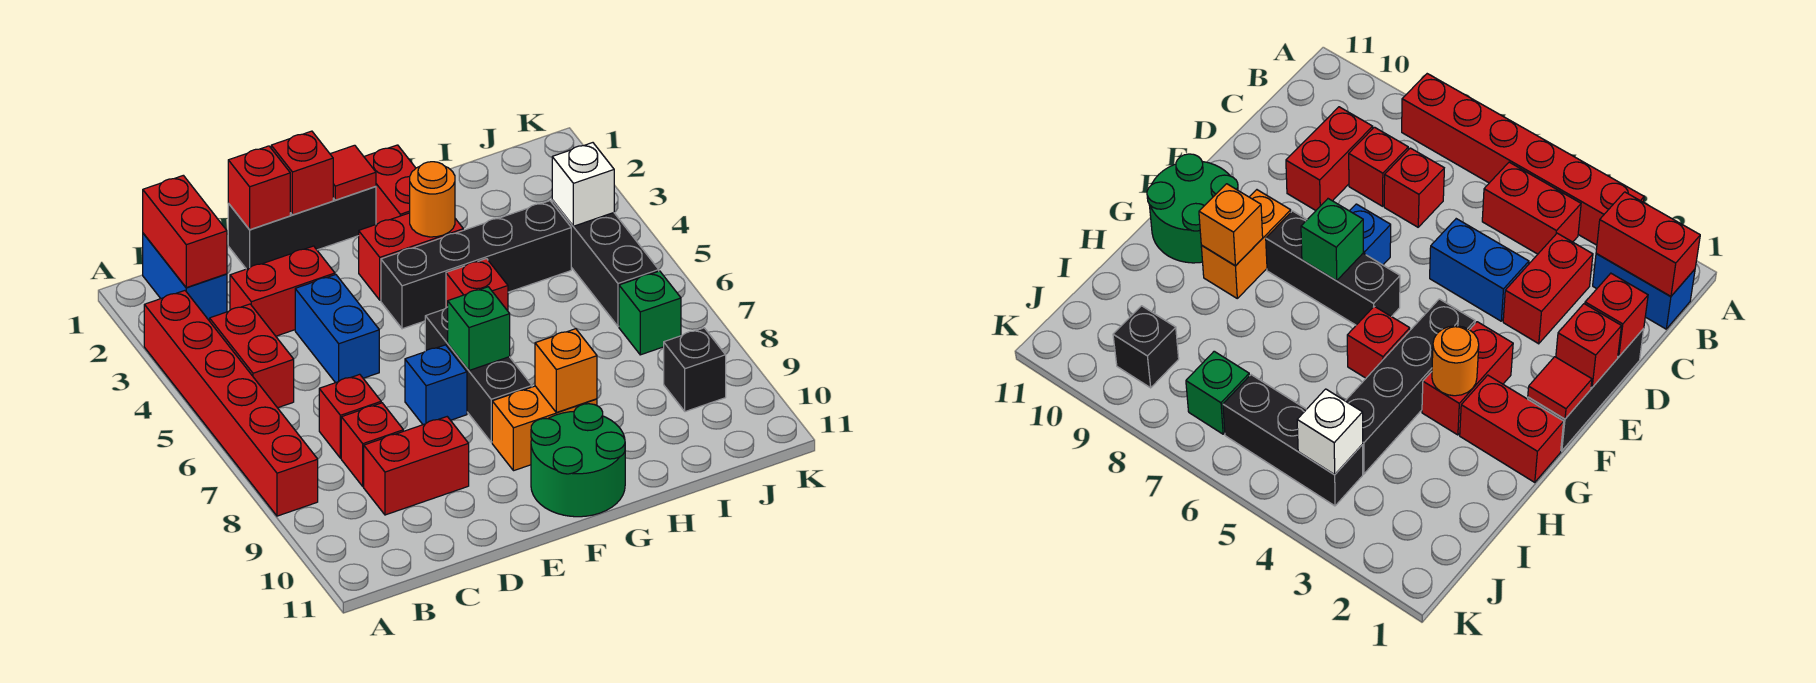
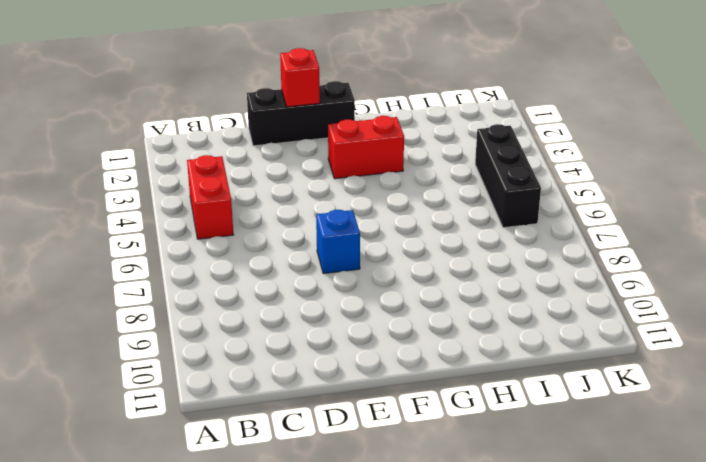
none -> red brick A3:A8 level 1
none -> blue brick B1:B2 level 1
none -> red brick C3:D3 level 1

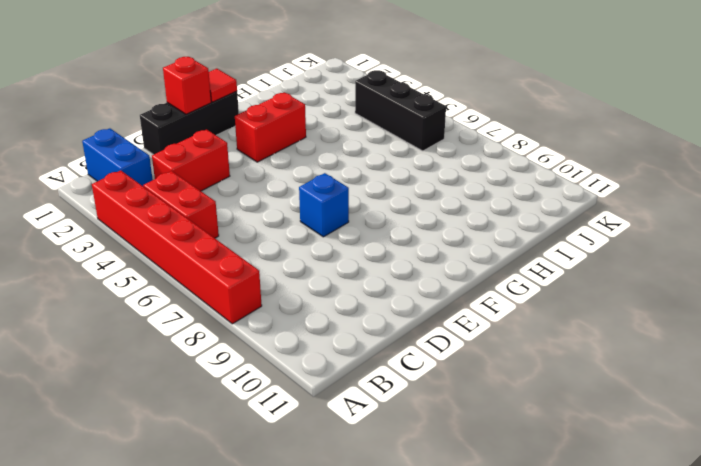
none -> red brick C7 level 1
none -> red brick C8 level 1
none -> red brick C9:D9 level 1

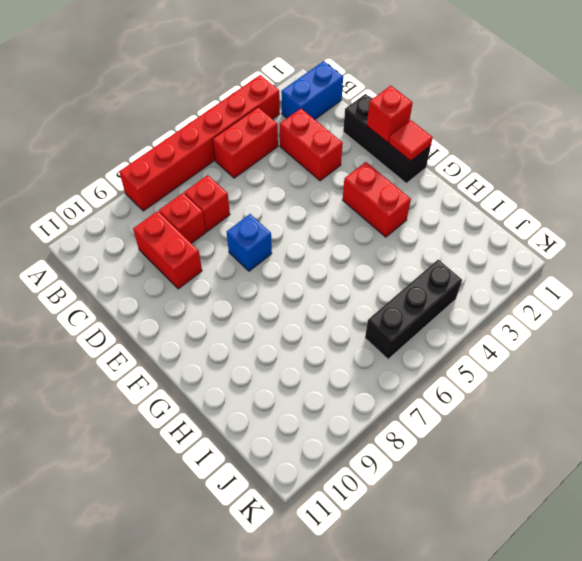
none -> blue brick D4:D5 level 1
none -> black brick F4:I4 level 1
none -> black brick F6:F8 level 1

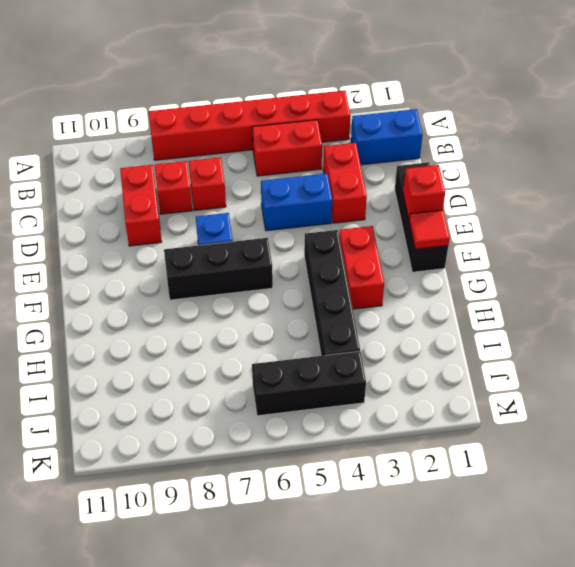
none -> orange brick F9:G9 level 1
none -> green round brick F10:G11 level 1
none -> red brick G1:G2 level 1

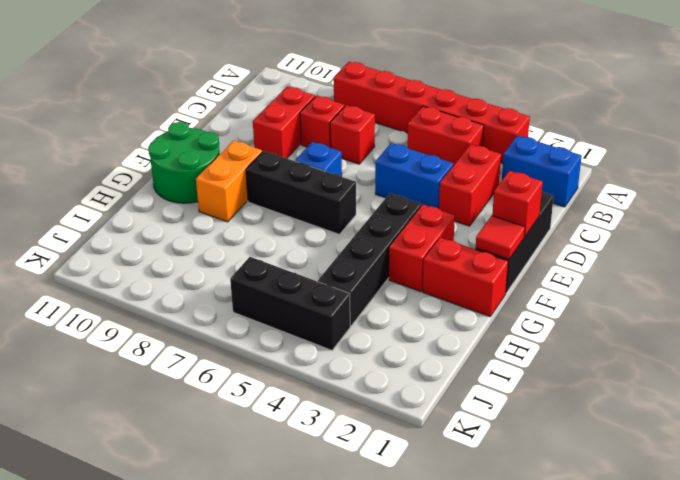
none -> red brick G5 level 1
none -> green brick J7 level 1
none -> black brick J9 level 1

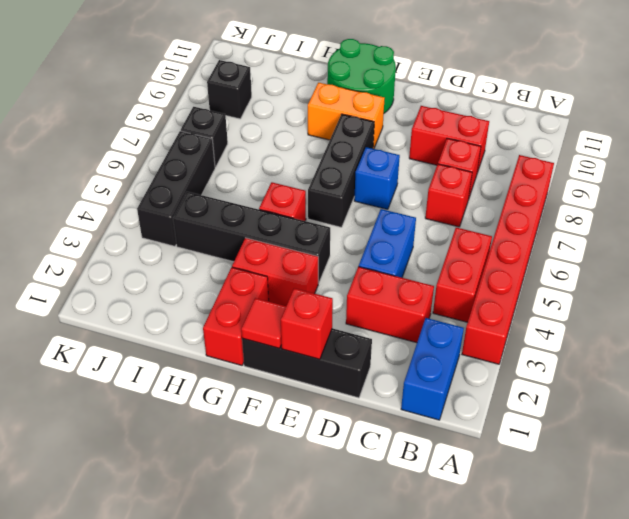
black brick J7 level 1 -> green brick J7 level 1
none -> red brick B1:B2 level 2
none -> red brick D1 level 2
none -> green brick F7 level 2

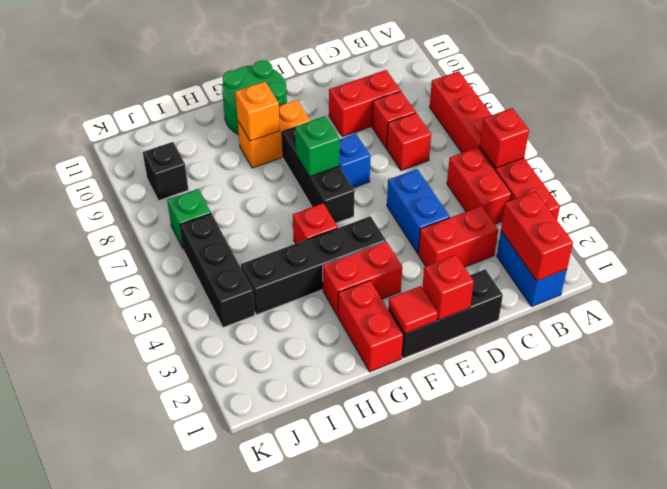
red brick A5 level 2 -> red brick D1 level 2
none -> orange round brick G3 level 2
none -> white brick J4 level 2

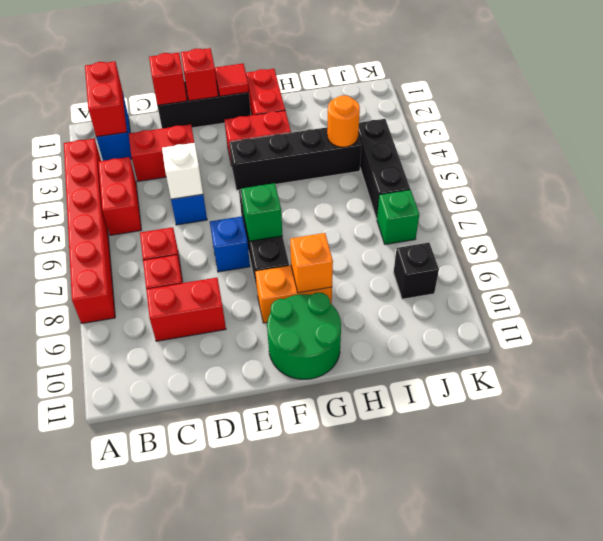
white brick D5 level 2 -> white brick J4 level 2
orange round brick I4 level 2 -> orange round brick G3 level 2
none -> red brick G5 level 1

